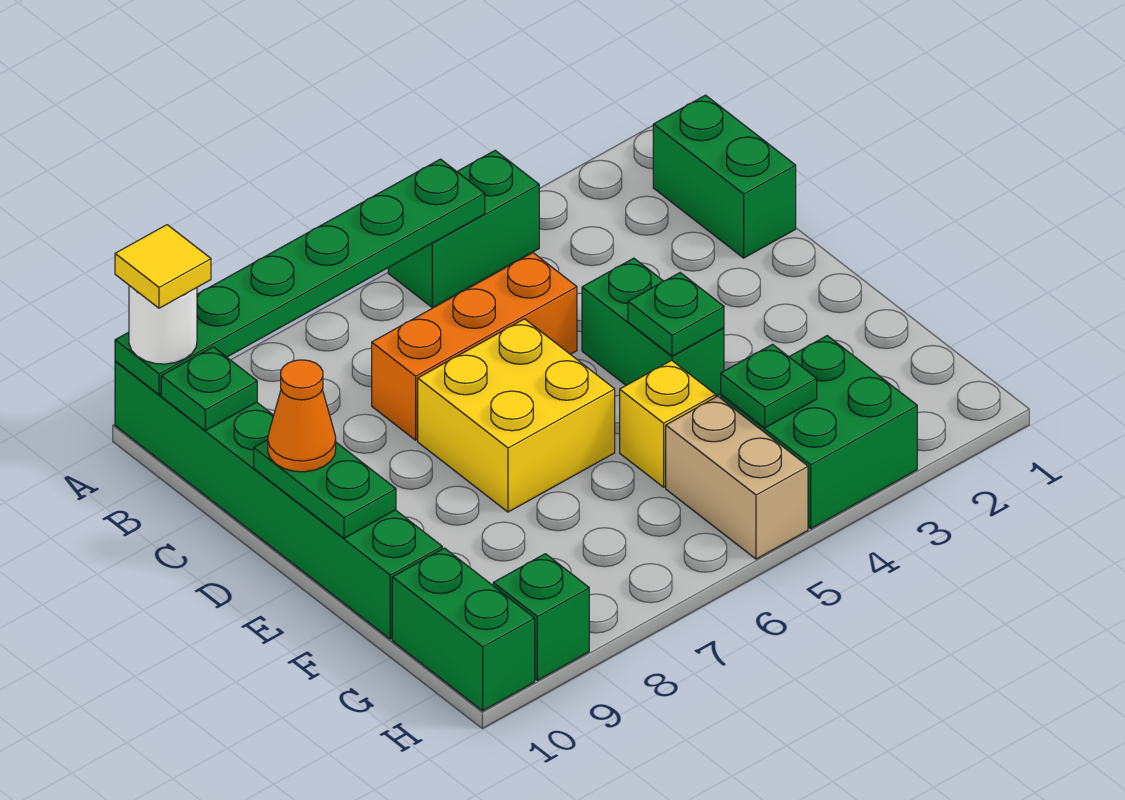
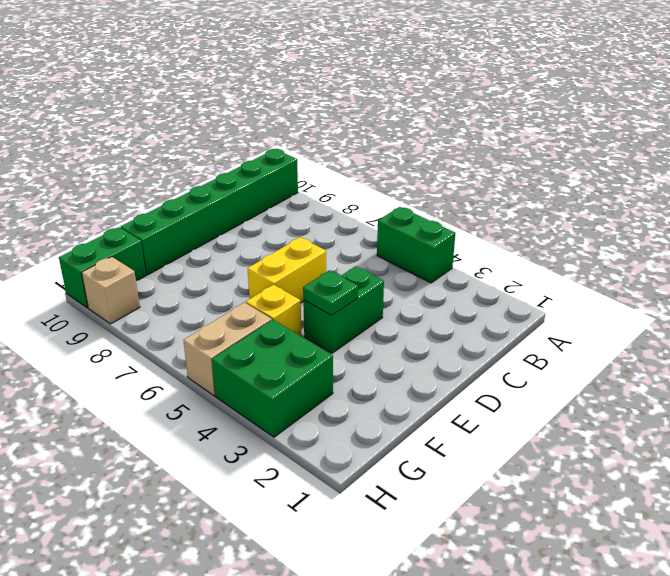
yellow brick D6:E6 level 1 -> yellow brick D6:E7 level 1
tan brick H9 level 1 -> green brick H9 level 1
none -> green brick B1:C1 level 1
none -> orange brick C5:C7 level 1
none -> green plate A5:A10 level 2

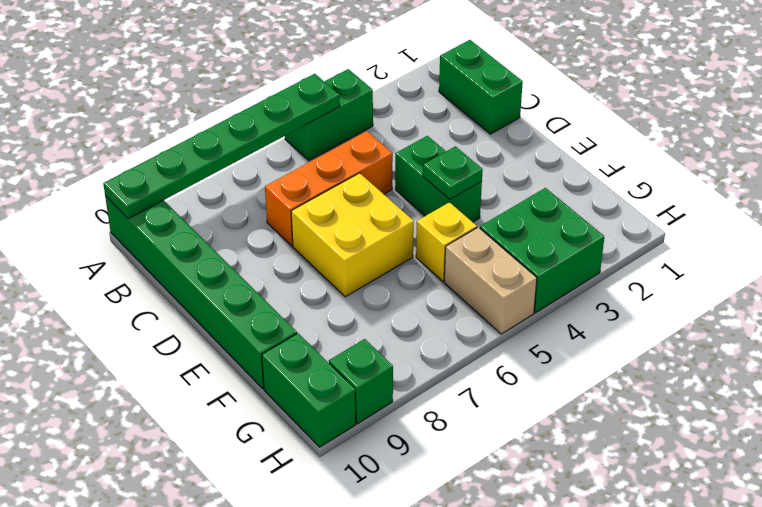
none -> green plate B10 level 2
none -> green plate D10:E10 level 2
none -> green plate G4 level 2

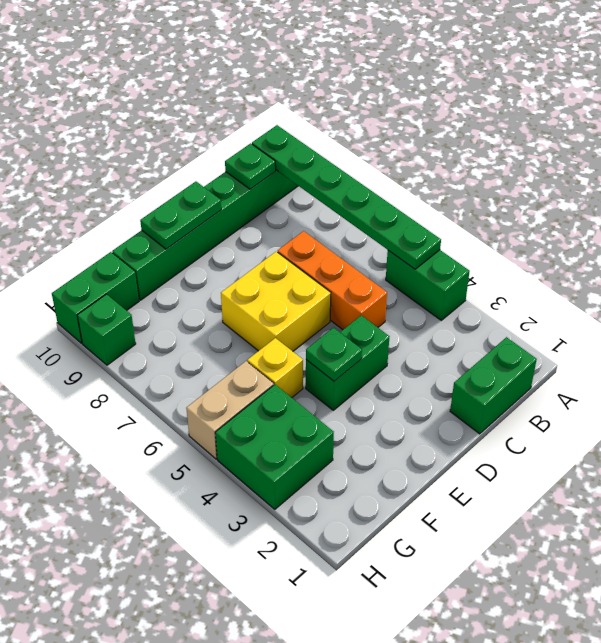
none -> green plate G4 level 2
none -> white round brick A10 level 3
none -> orange cone D10 level 3

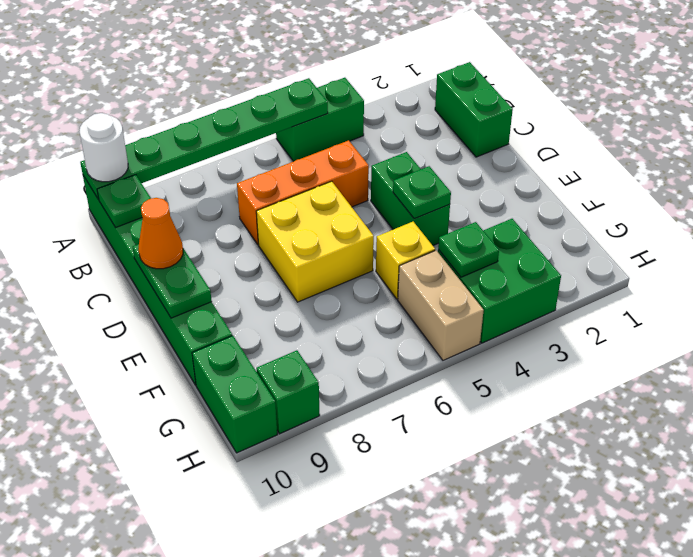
none -> yellow tile A10 level 4

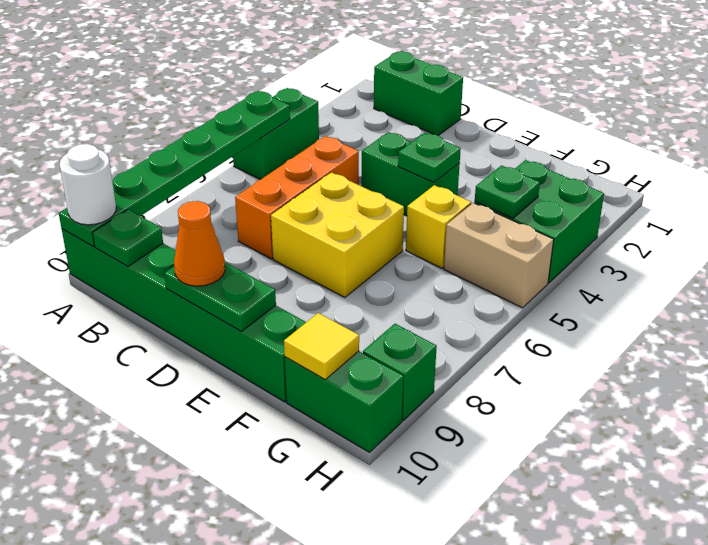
yellow tile G10 level 2 -> yellow tile A10 level 4

